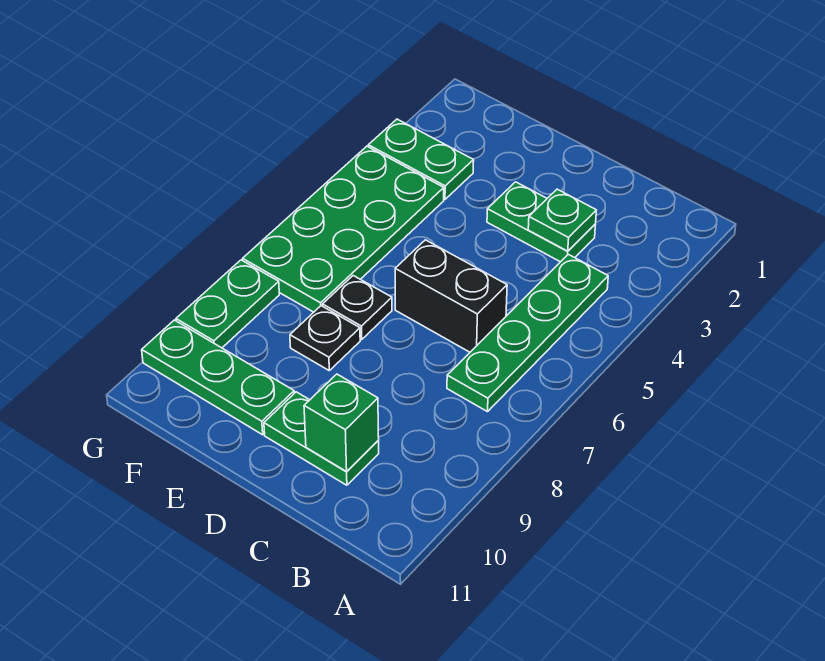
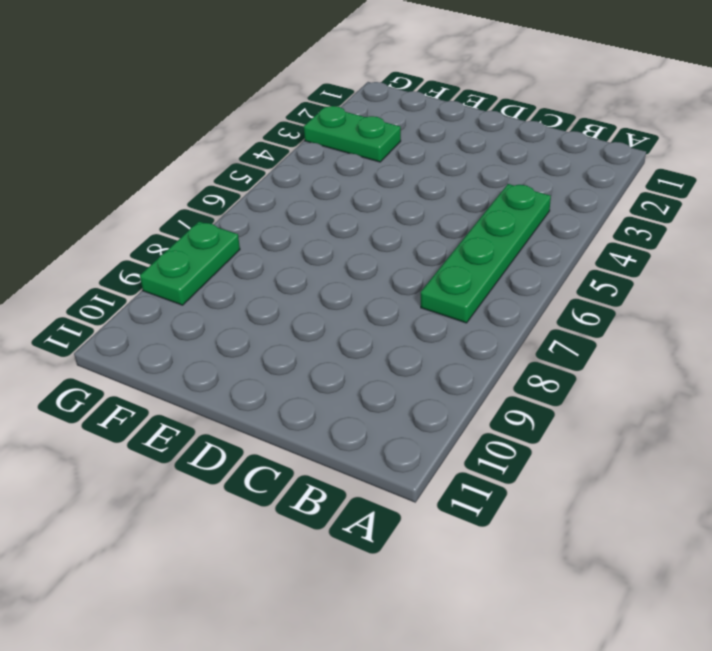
none -> green plate C3:D3 level 1
none -> black brick C6:D6 level 1
none -> green plate C10:D10 level 1

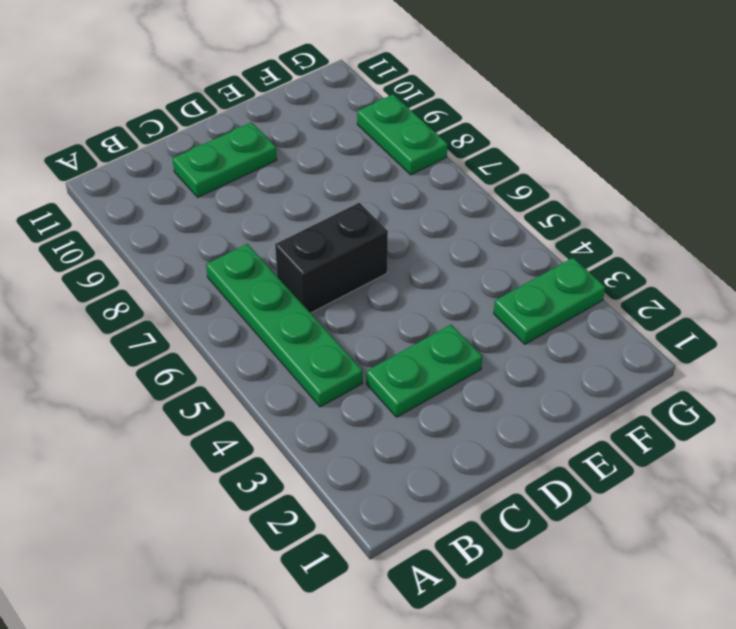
none -> black plate E7 level 1
none -> black plate E8 level 1
none -> green plate E10:G10 level 1

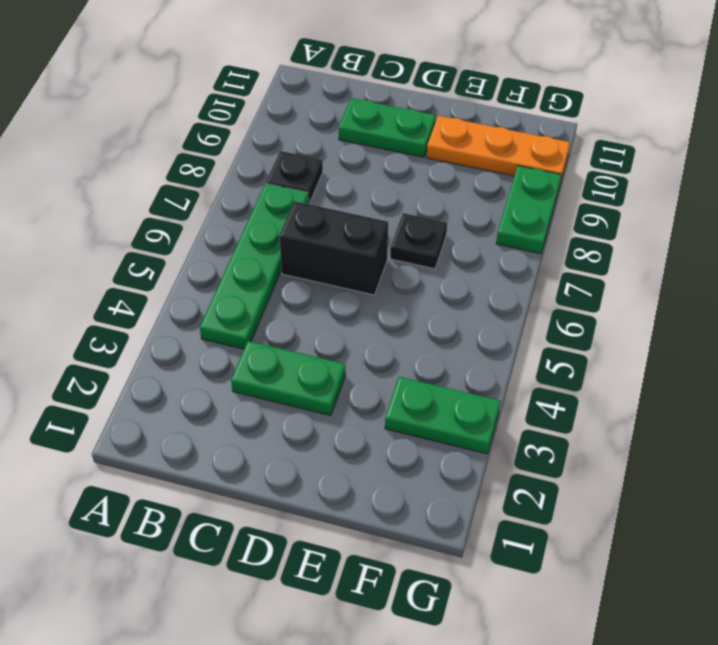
black plate B8 level 1 -> black plate E8 level 1
orange plate E10:G10 level 1 -> green plate E10:G10 level 1
none -> green plate F4:G7 level 1
none -> green plate C3 level 2
none -> green brick C10 level 2

